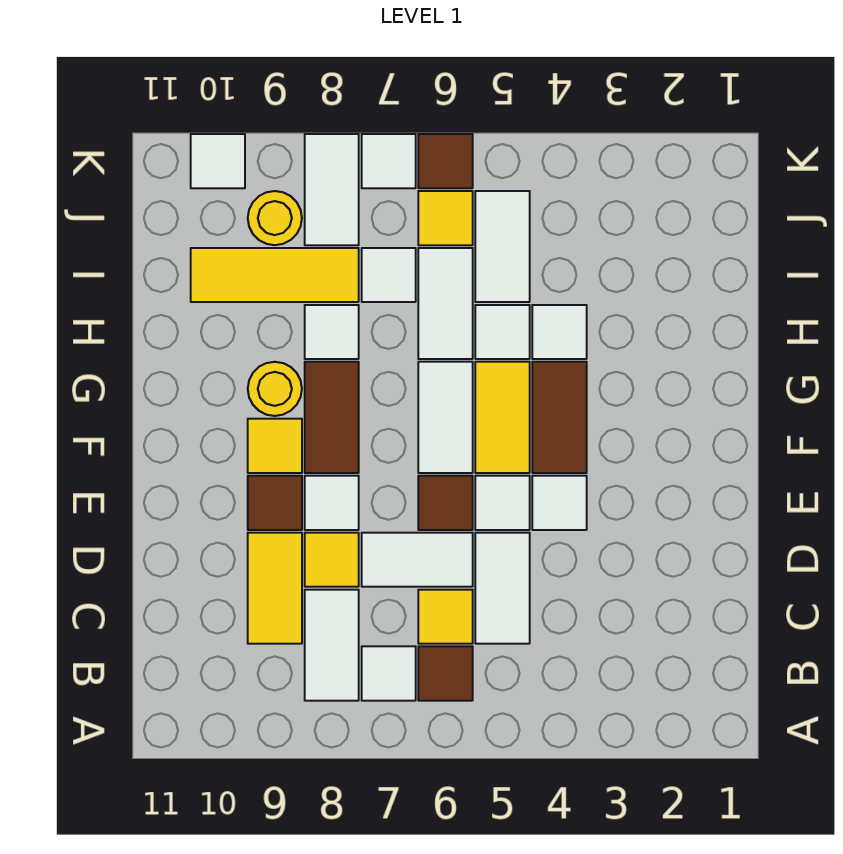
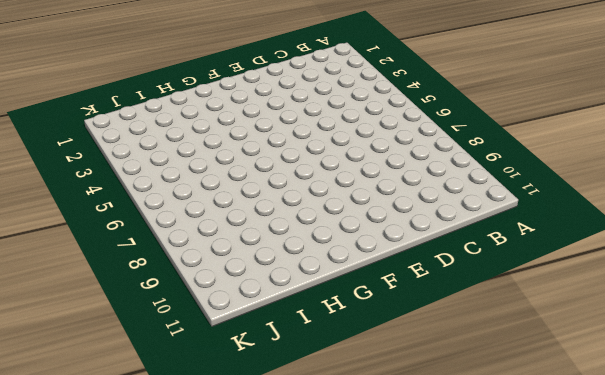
none -> brown tile B6 level 1
none -> white tile B7 level 1
none -> white tile B8:C8 level 1
none -> white tile C5:D5 level 1

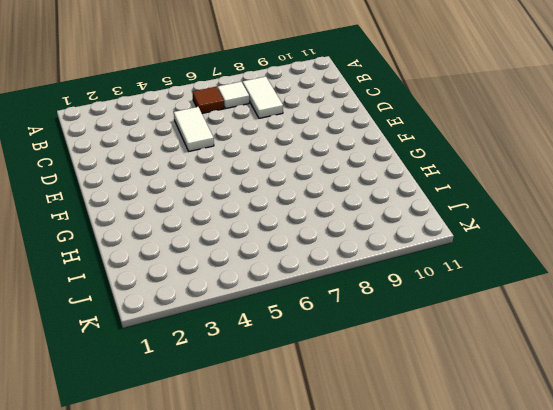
none -> yellow tile C6 level 1
none -> yellow tile C9:D9 level 1
none -> white tile D6:D7 level 1
none -> yellow tile D8 level 1

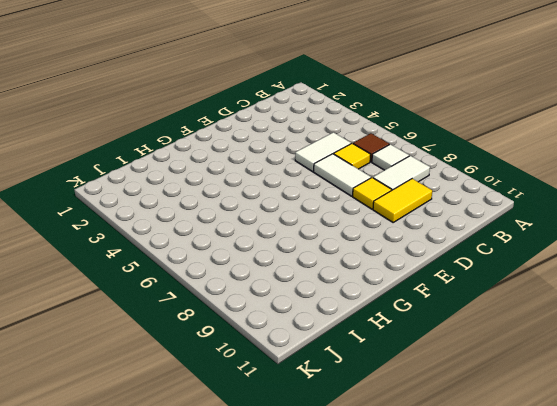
none -> white tile E4 level 1
none -> white tile E5 level 1
none -> brown tile E6 level 1
none -> white tile E8 level 1

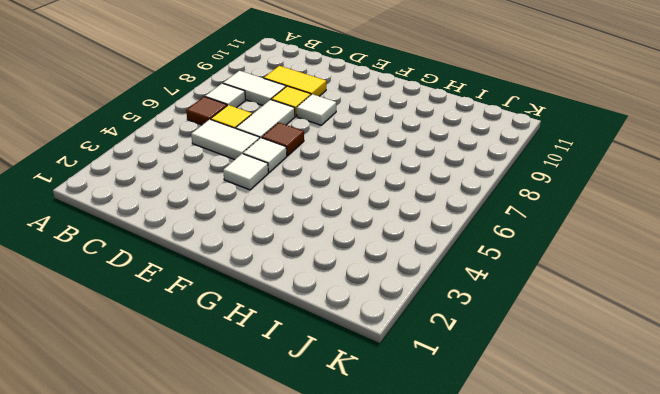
none -> brown tile E9 level 1
none -> brown tile F4:G4 level 1
none -> yellow tile F5:G5 level 1
none -> white tile F6:G6 level 1

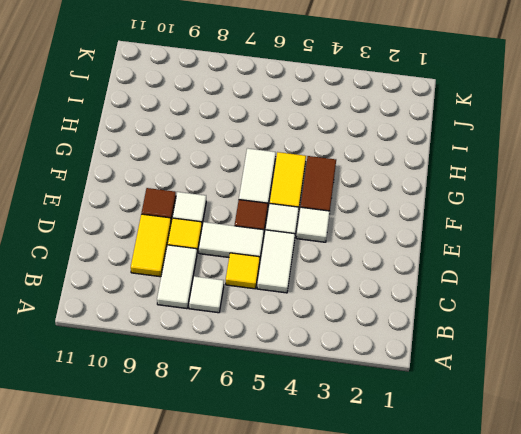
none -> brown tile B6 level 1
none -> brown tile F8:G8 level 1
none -> yellow tile F9 level 1
none -> yellow round brick G9 level 1

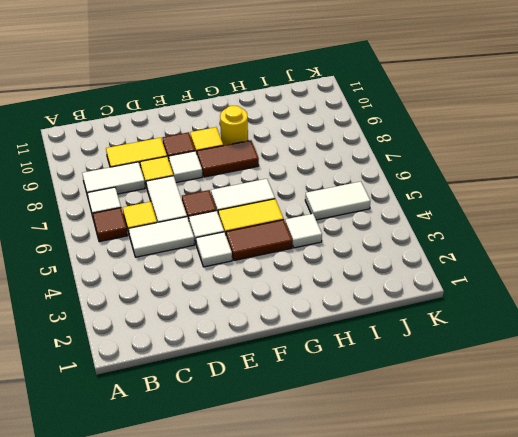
none -> white tile H5 level 1
none -> white tile H6:I6 level 1
none -> white tile H8 level 1
none -> white tile I7 level 1

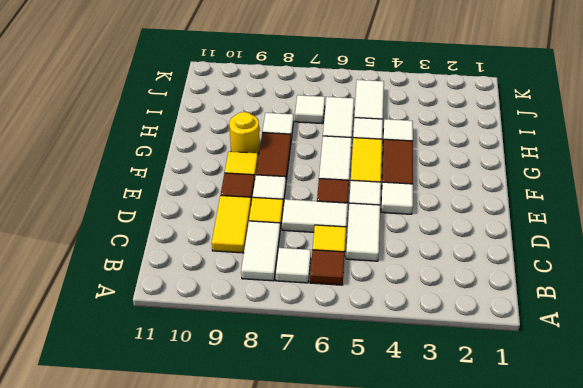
none -> yellow tile I8:I10 level 1
none -> yellow tile J6 level 1
none -> white tile J8:K8 level 1
none -> yellow round brick J9 level 1

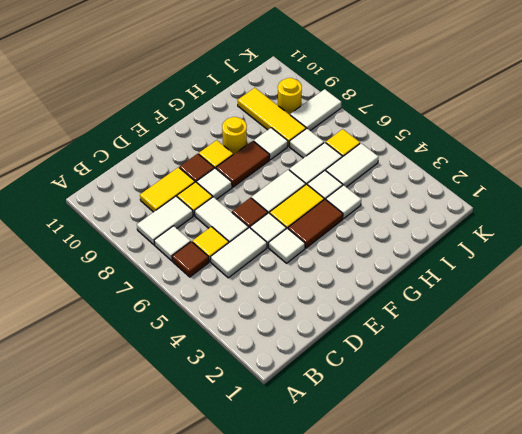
none -> brown tile K6 level 1
none -> white tile K7 level 1
none -> white tile K10 level 1

